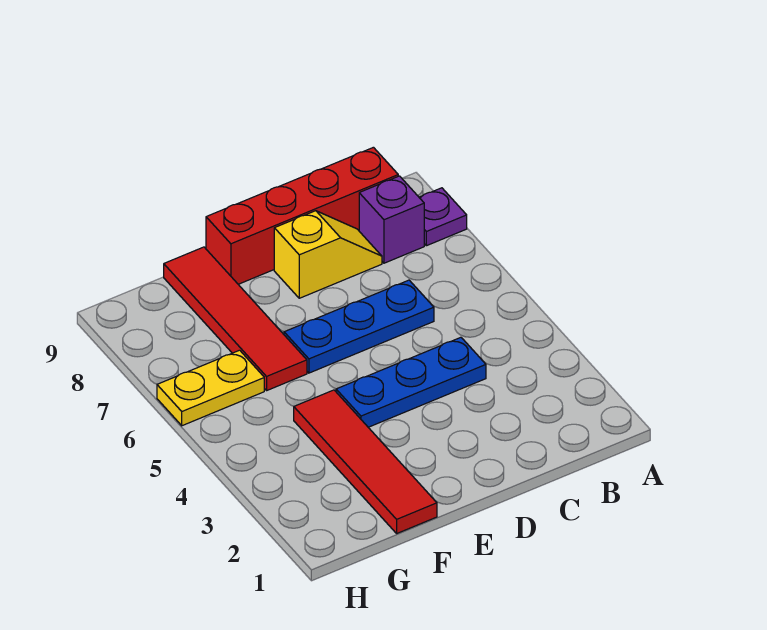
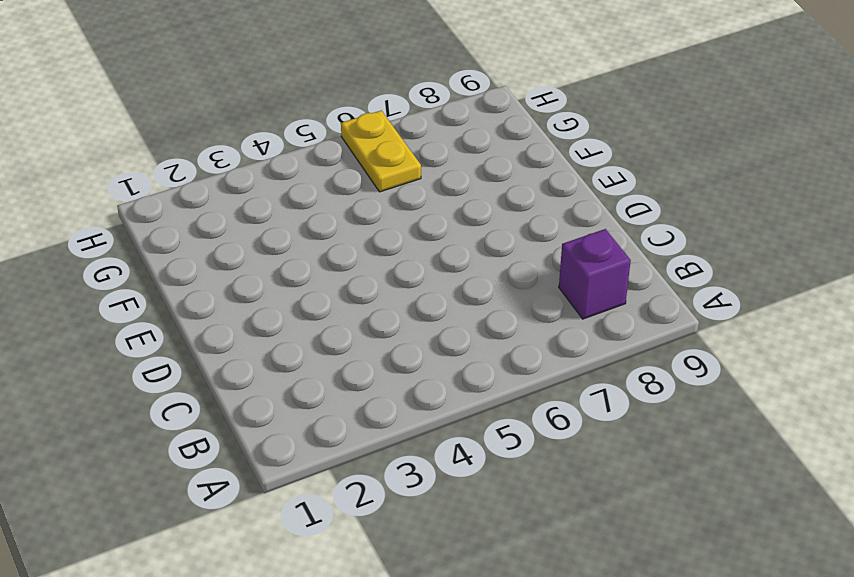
none -> purple plate A8 level 1
none -> red brick B9:E9 level 1

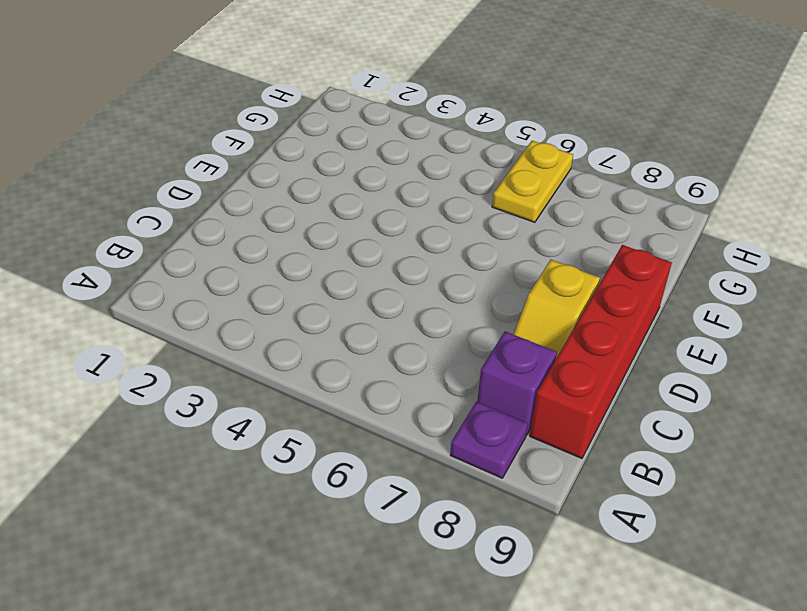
none -> blue plate C4:E4 level 1
none -> blue plate C6:E6 level 1

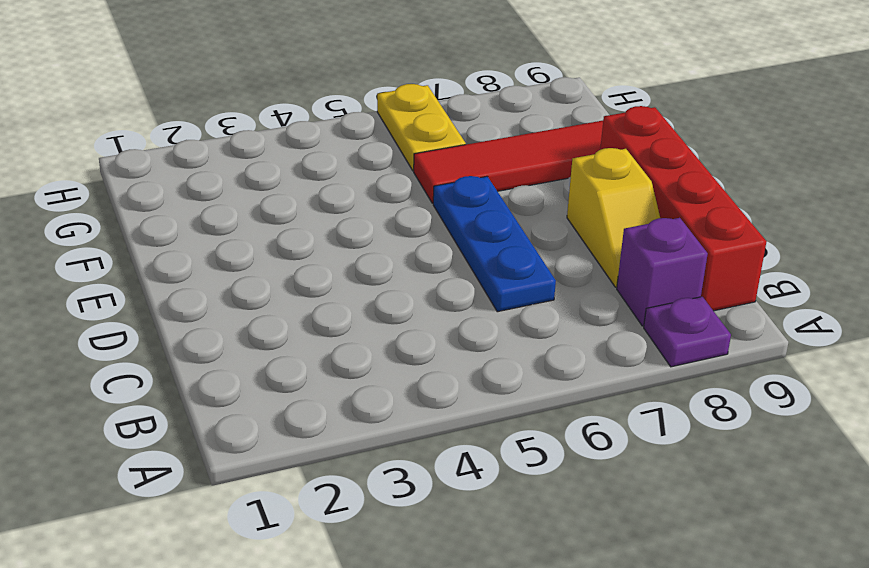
none -> blue plate C4:E4 level 1
none -> red tile F1:F4 level 1

